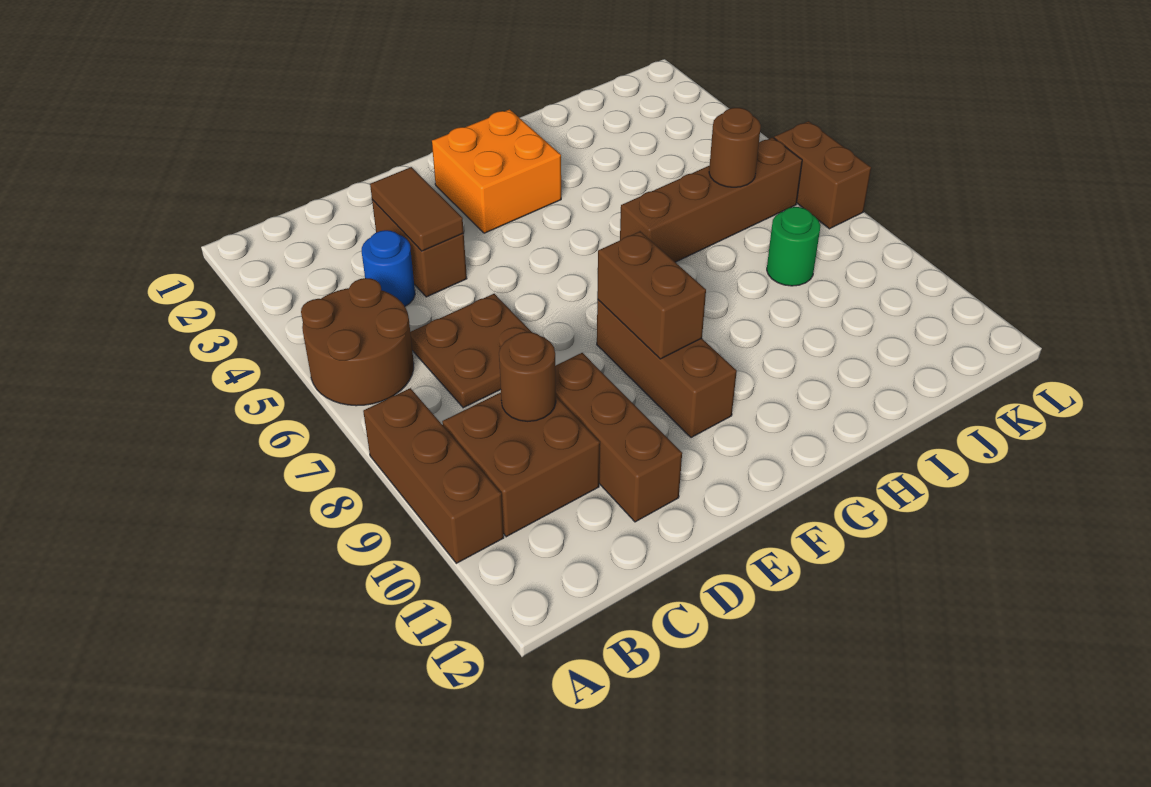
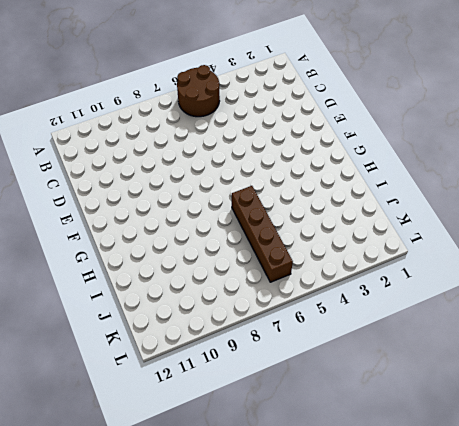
none -> brown brick A8:A10 level 1
none -> brown brick B9:C10 level 1
none -> blue round brick C4 level 1

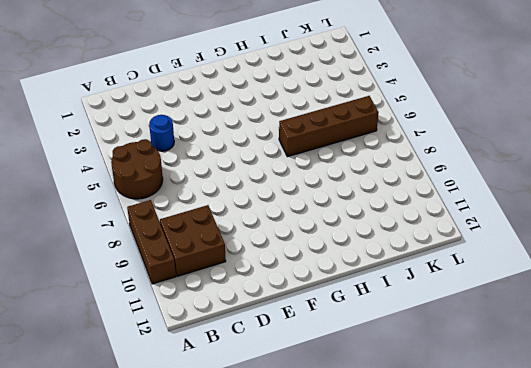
none -> brown plate C6:D7 level 1
none -> brown brick D3:D4 level 1
none -> brown brick D9:D11 level 1

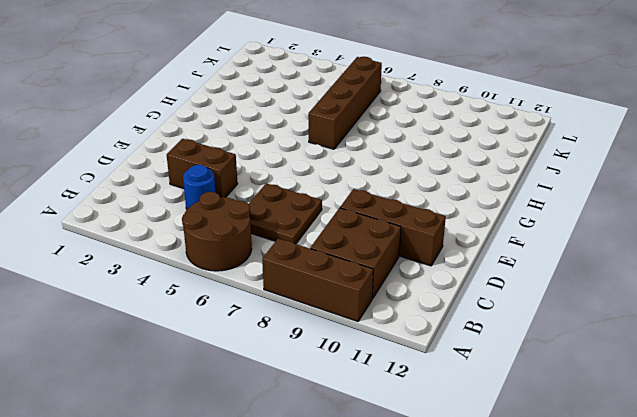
none -> orange brick F2:G3 level 1
none -> brown brick F8:F10 level 1
none -> green round brick J8 level 1

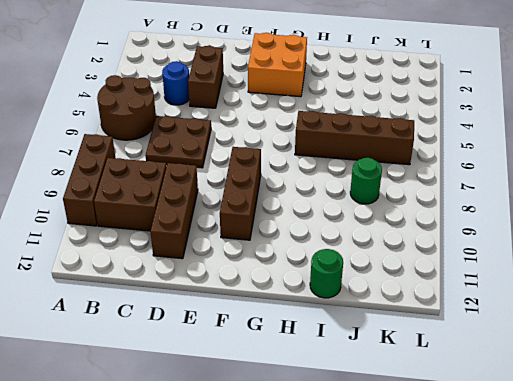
green round brick I12 level 1 -> none
none -> brown brick L6:L7 level 1
none -> brown round brick C9 level 2
none -> brown tile D3:D4 level 2

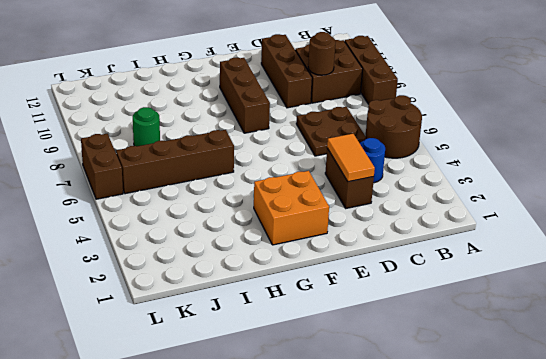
orange tile D3:D4 level 2 -> brown tile D3:D4 level 2
none -> brown brick F8:F9 level 2
none -> brown round brick J6 level 2

